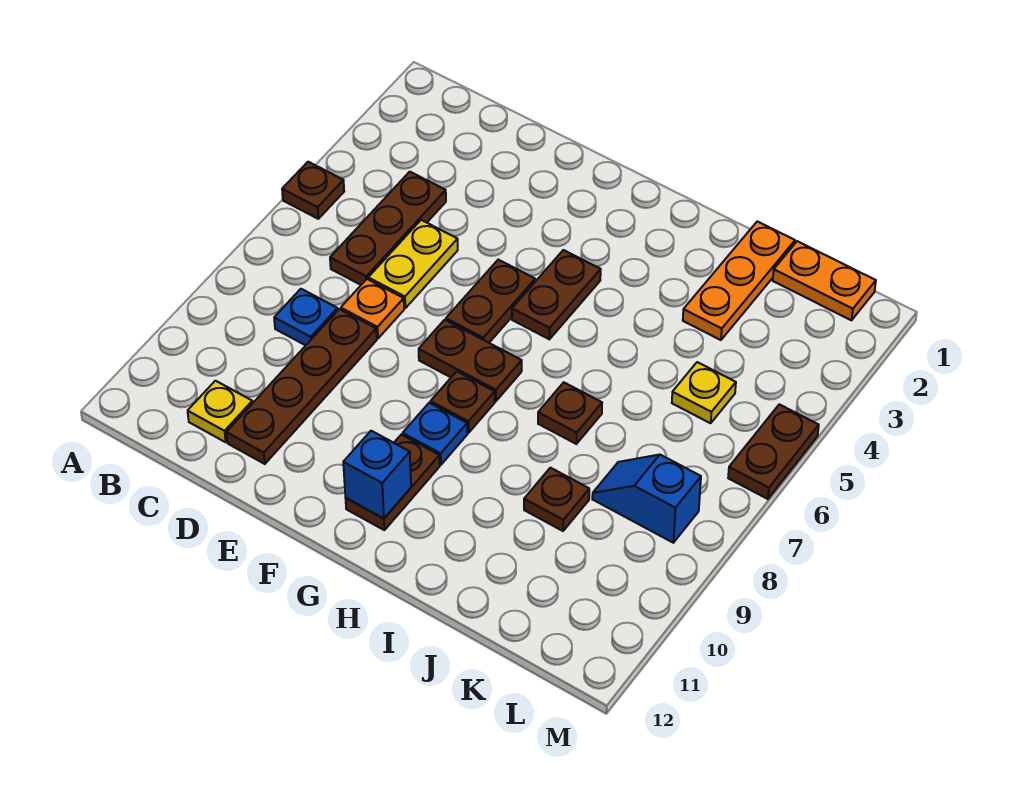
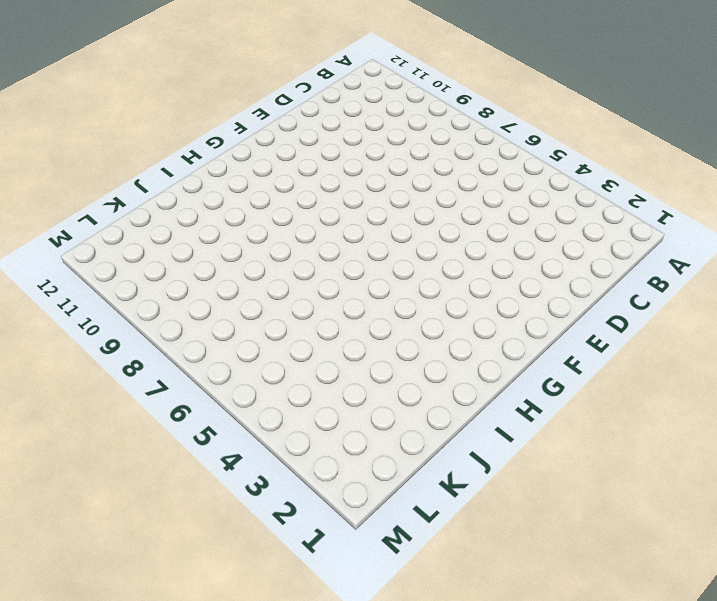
none -> brown plate A5 level 1
none -> brown plate C4:C6 level 1
none -> blue plate C8 level 1

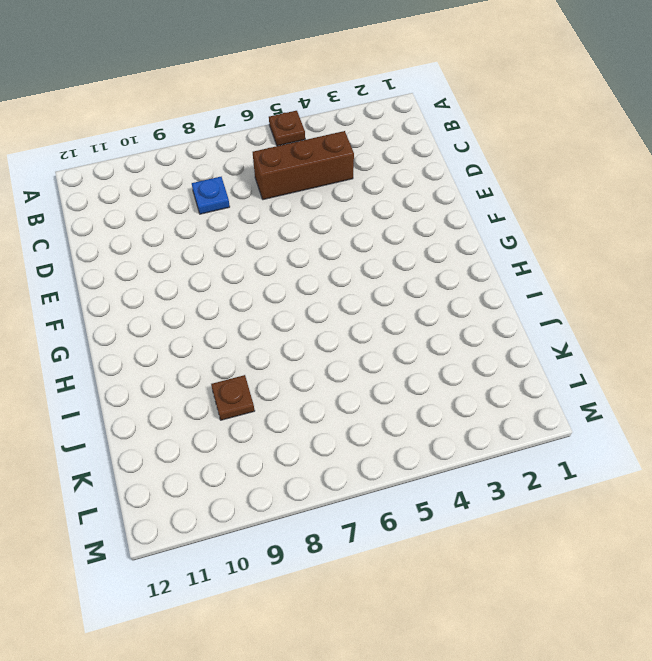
brown brick C4:C6 level 1 -> brown plate C4:C6 level 1
none -> yellow plate C11 level 1
none -> yellow plate D5:D6 level 1
none -> orange plate D7 level 1

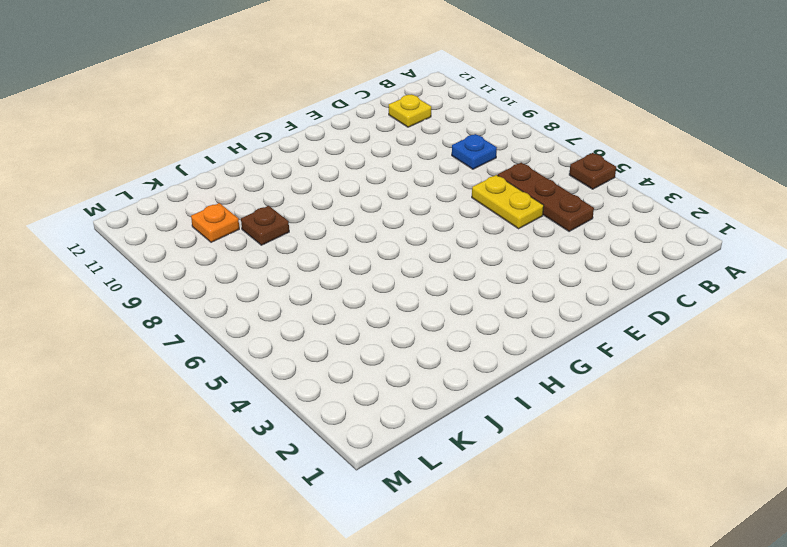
orange plate K10 level 1 -> orange plate D7 level 1
none -> brown plate D8:D11 level 1
none -> brown plate F5:F6 level 1
none -> brown plate F7:G7 level 1

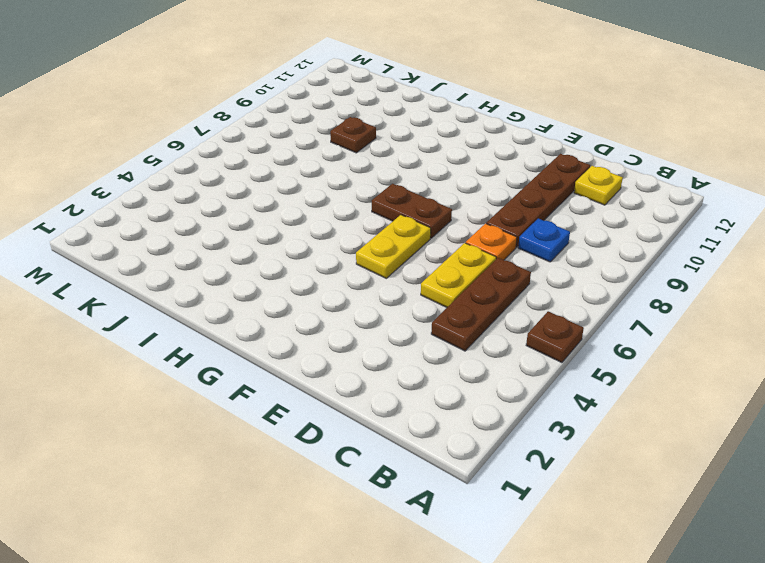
yellow plate F5:F6 level 1 -> brown plate F5:F6 level 1
none -> brown plate G4:G5 level 1
none -> brown plate G8 level 1
none -> blue plate G9 level 1

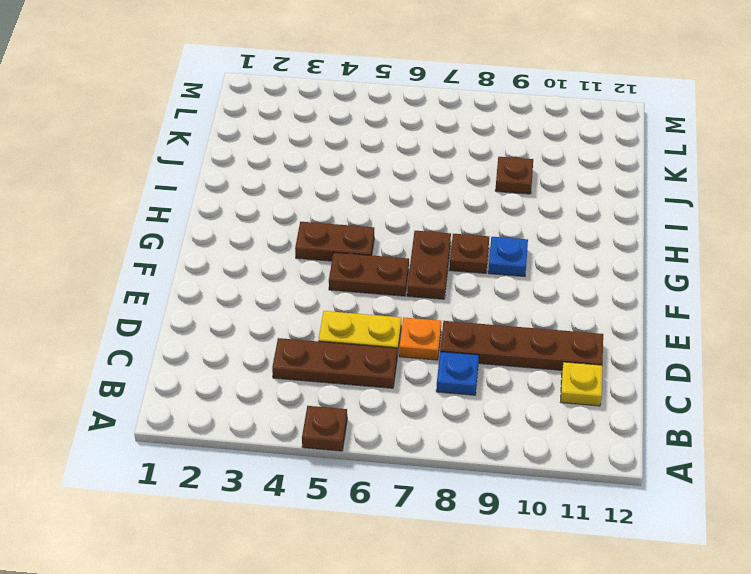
none -> brown plate G10:G11 level 1
none -> brown plate I7 level 1
none -> orange plate J1:J3 level 1

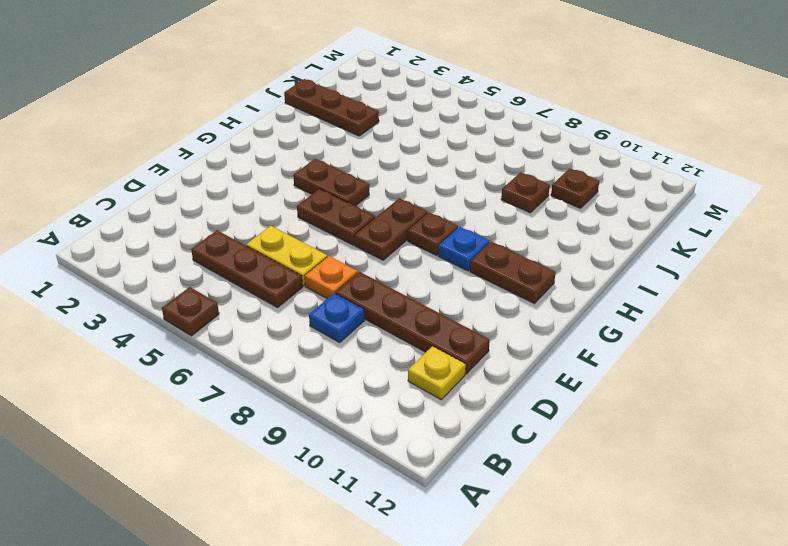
brown plate J1:J3 level 1 -> orange plate J1:J3 level 1
brown plate K10 level 1 -> brown plate I7 level 1
none -> orange plate K1:L1 level 1
none -> yellow plate K5 level 1
none -> blue slope K8:L8 level 1 top L

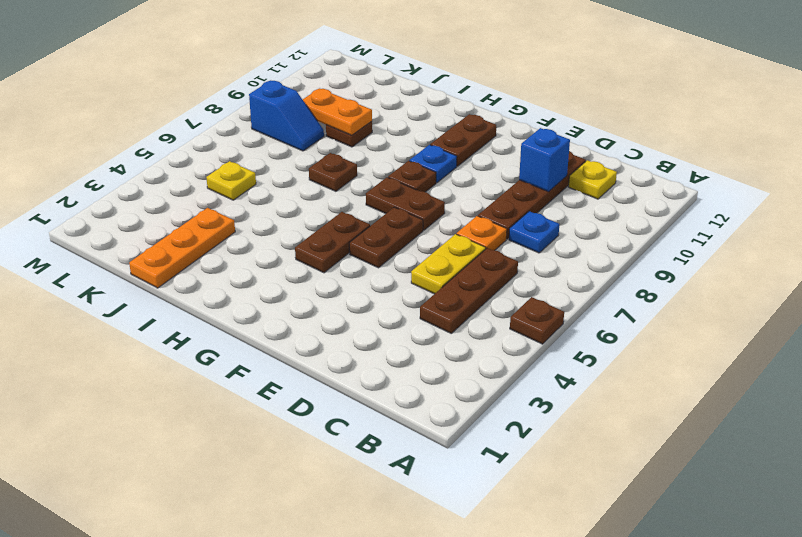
blue brick D10 level 2 -> blue brick G11 level 2
orange plate J9:K9 level 2 -> orange plate K1:L1 level 1
none -> brown plate M5:M6 level 1

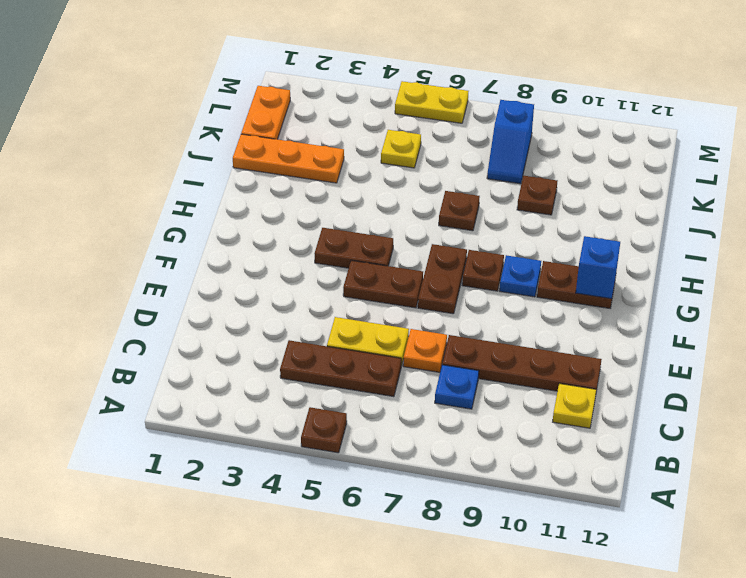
yellow plate M5:M6 level 1 -> brown plate M5:M6 level 1

